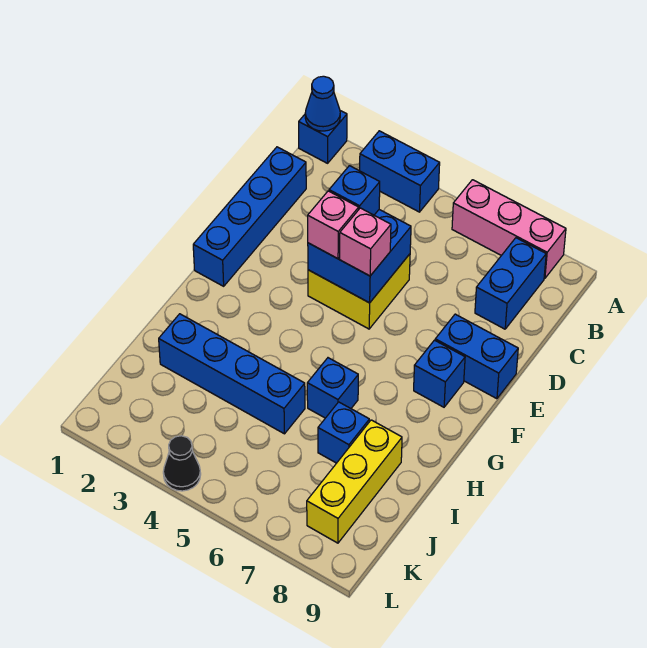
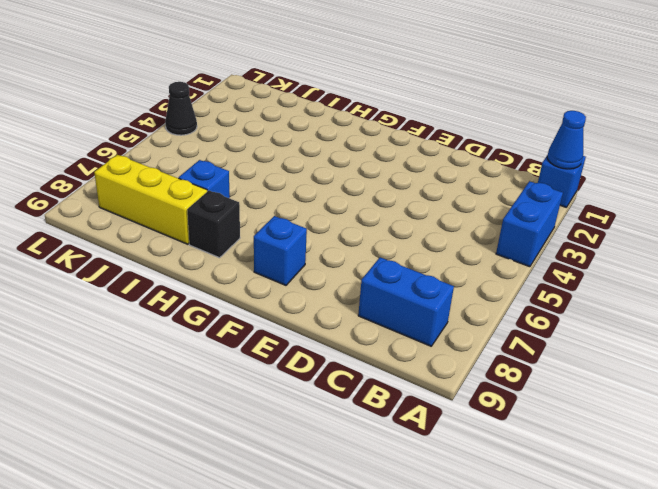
black brick H8 level 1 -> none
none -> pink brick A6:A8 level 1
none -> blue brick C1:F1 level 1
none -> yellow brick D4:E5 level 1

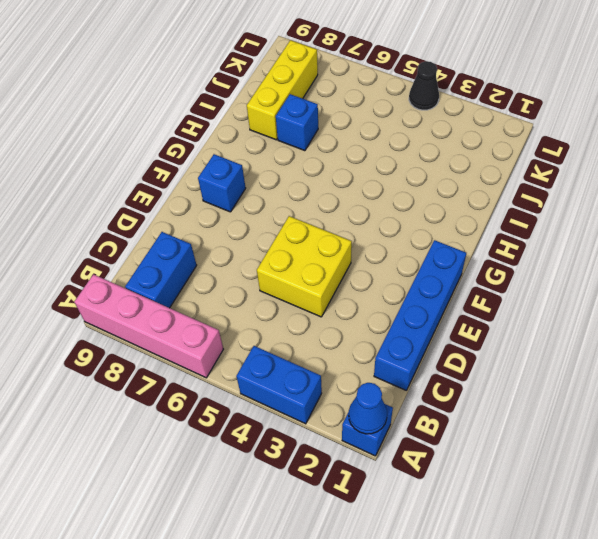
pink brick A6:A9 level 1 -> pink brick A6:A8 level 1
none -> blue brick E8:E9 level 1
none -> blue brick H6 level 1
none -> blue brick I2:I5 level 1

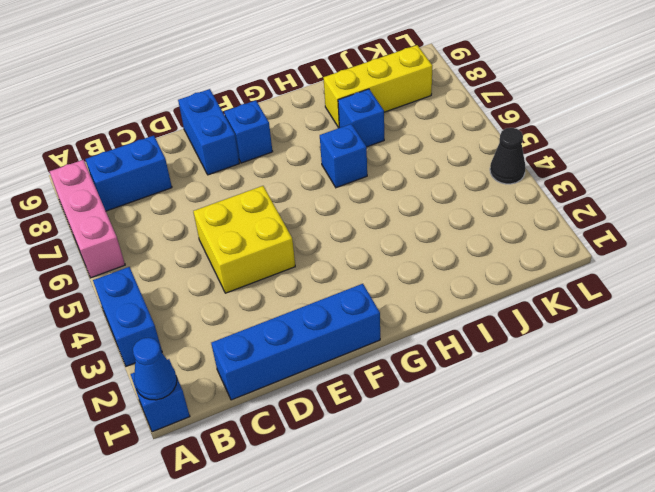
none -> blue brick I2:I5 level 1
none -> blue brick D4:E5 level 2
none -> blue brick D4 level 3

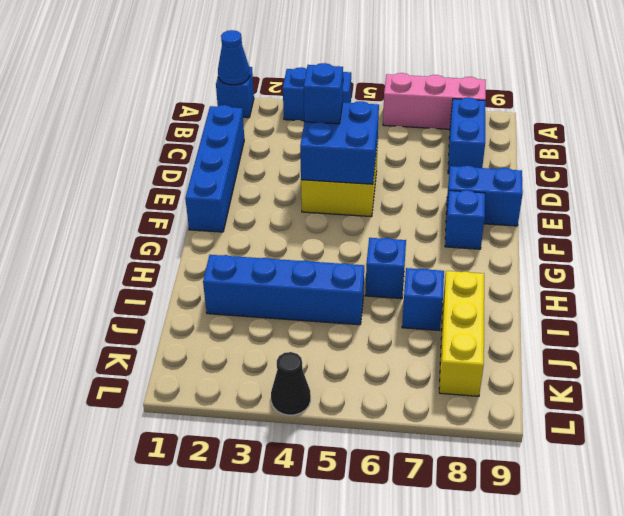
none -> pink brick E4 level 3
none -> pink brick E5 level 3

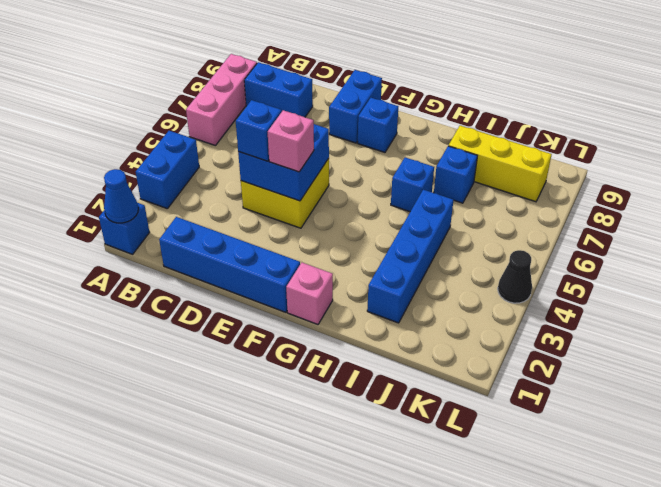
pink brick G1 level 1 -> pink brick E5 level 3

